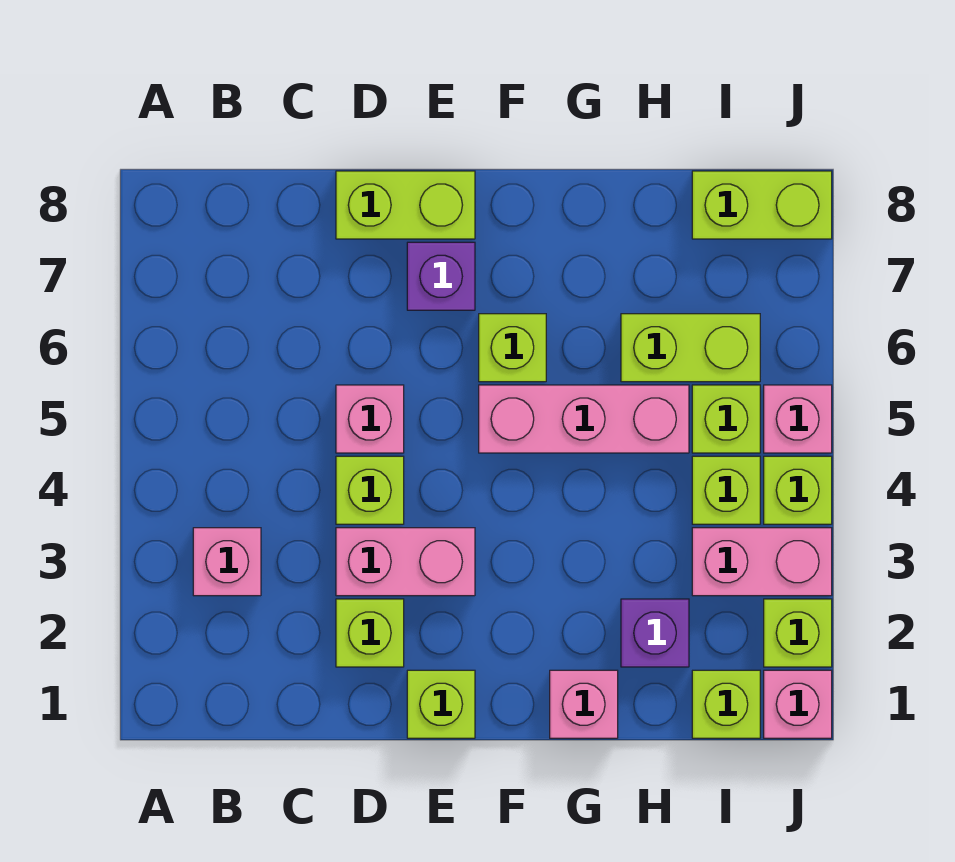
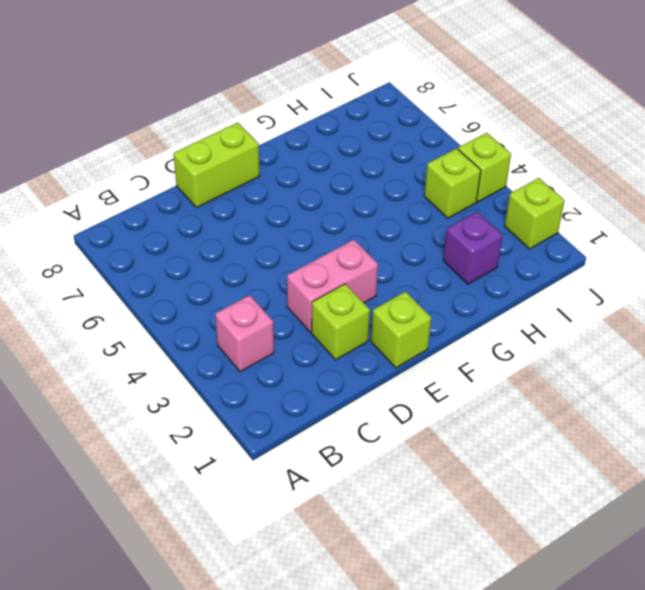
none -> lime brick D4 level 1
none -> pink brick D5 level 1
none -> purple brick E7 level 1

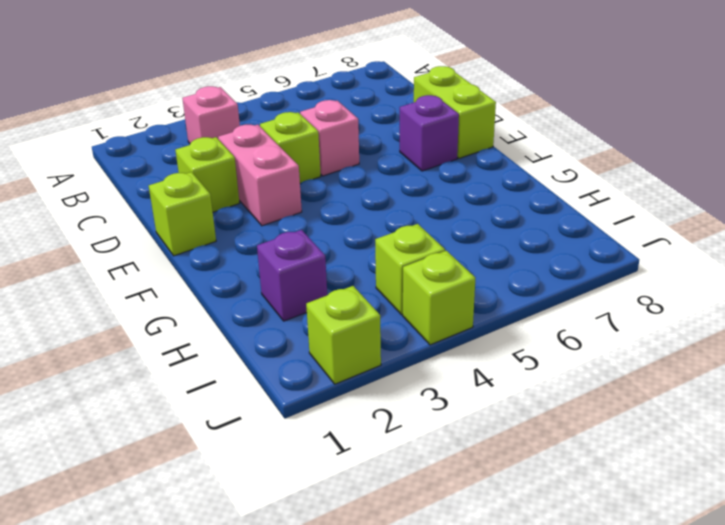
none -> pink brick F5:H5 level 1
none -> lime brick F6 level 1
none -> pink brick G1 level 1

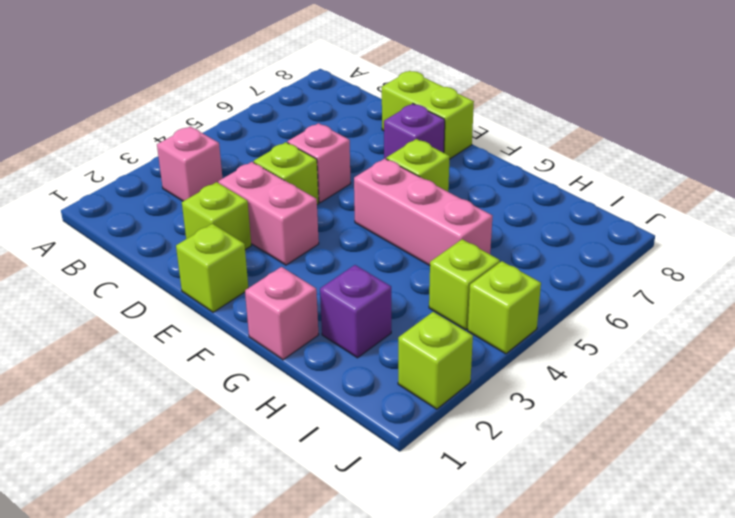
none -> lime brick H6:I6 level 1
none -> lime brick I1 level 1
none -> pink brick I3:J3 level 1

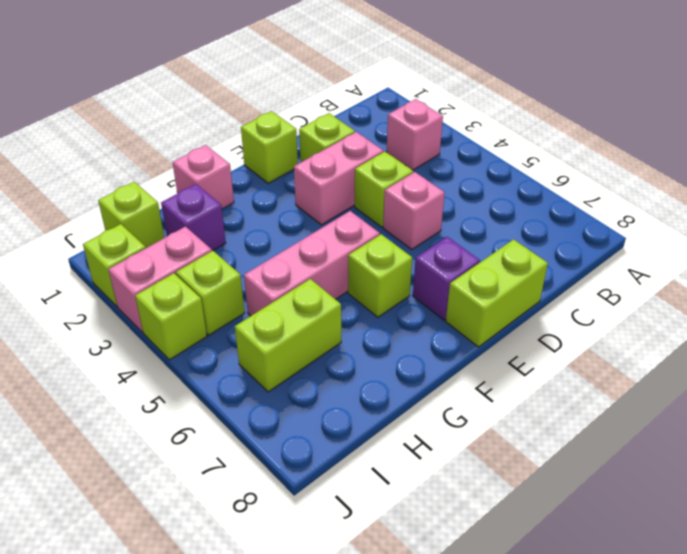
none -> lime brick I5 level 1
none -> lime brick I8:J8 level 1
none -> pink brick J1 level 1

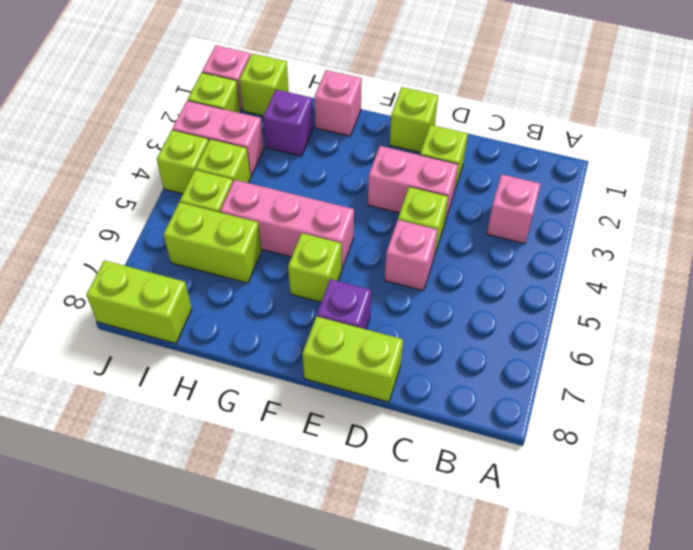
none -> pink brick J5 level 1

